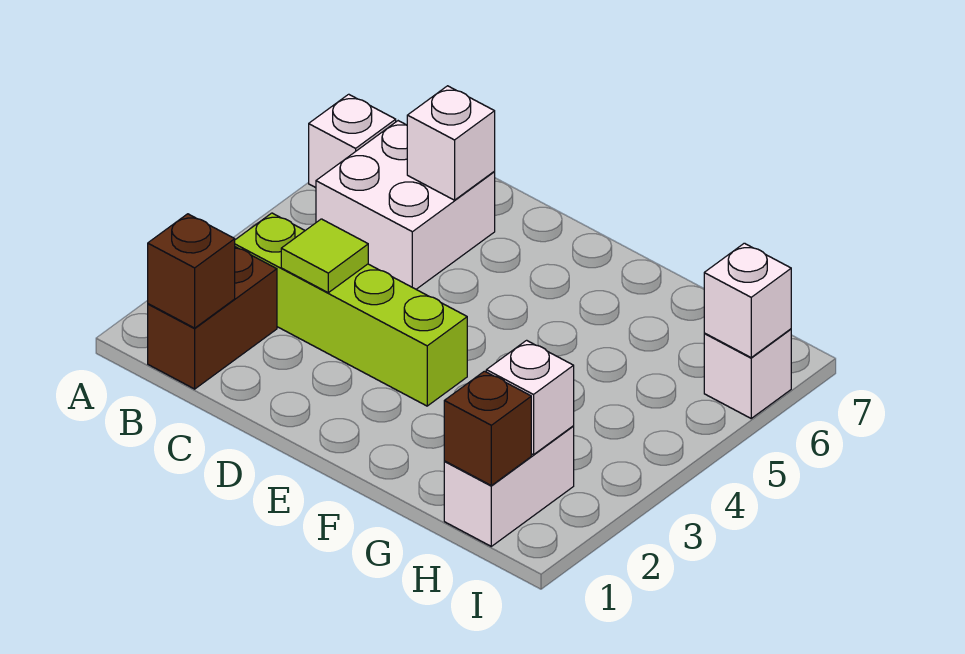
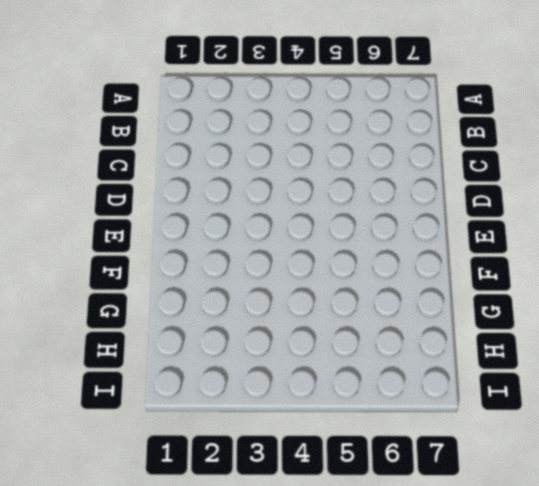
none -> white brick A6 level 1
none -> brown brick B1:B2 level 1
none -> lime brick B3:E3 level 1

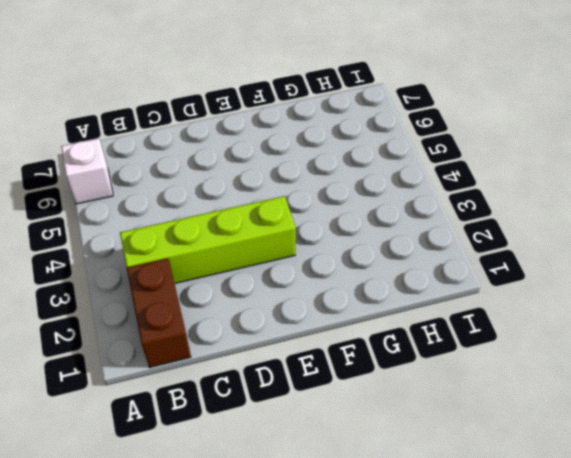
none -> white brick B5:C6 level 1
none -> white brick H1:H2 level 1
none -> white brick I6 level 1

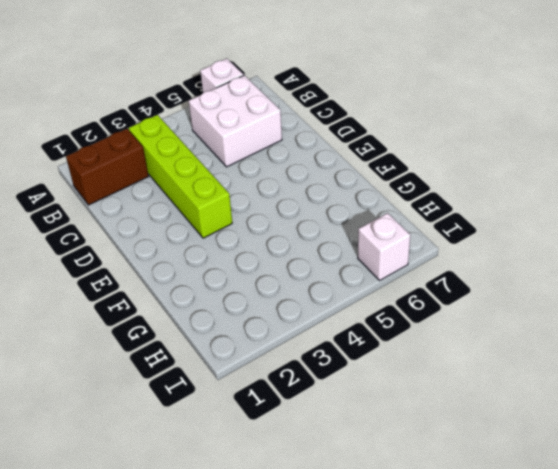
none -> white brick H1:H2 level 1
none -> brown brick B1 level 2
none -> lime tile C3 level 2

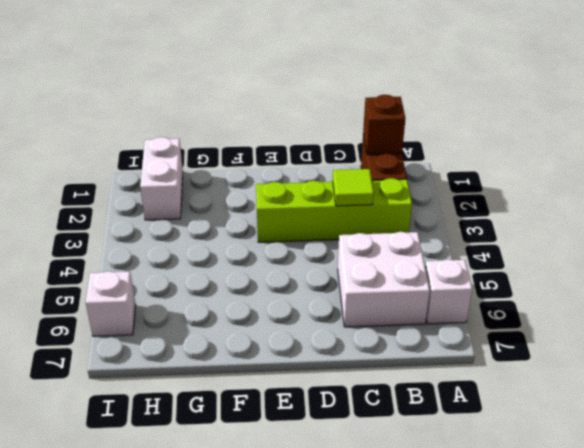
none -> white brick C6 level 2
none -> brown brick H1 level 2
none -> white brick H2 level 2

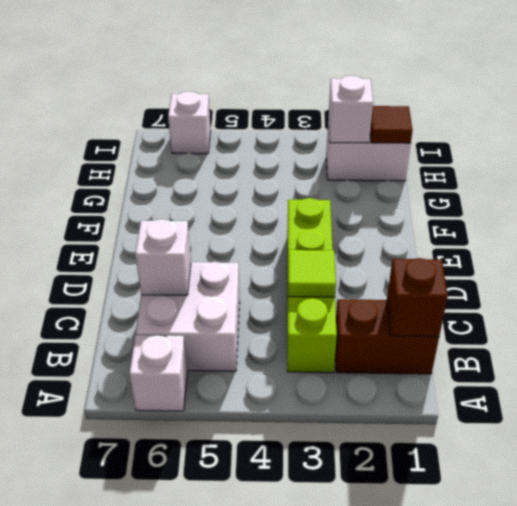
brown tile H1 level 2 -> brown brick H1 level 2
none -> white brick I6 level 2

